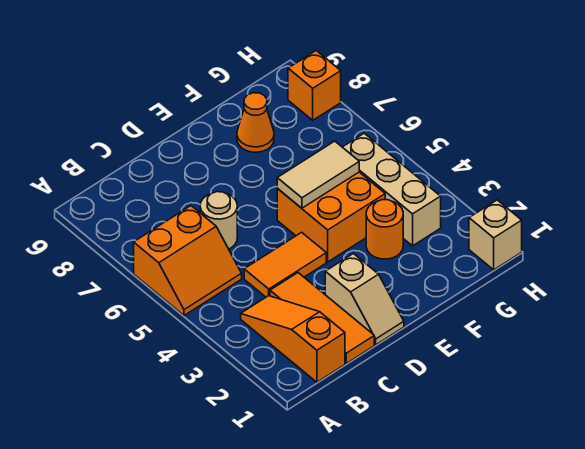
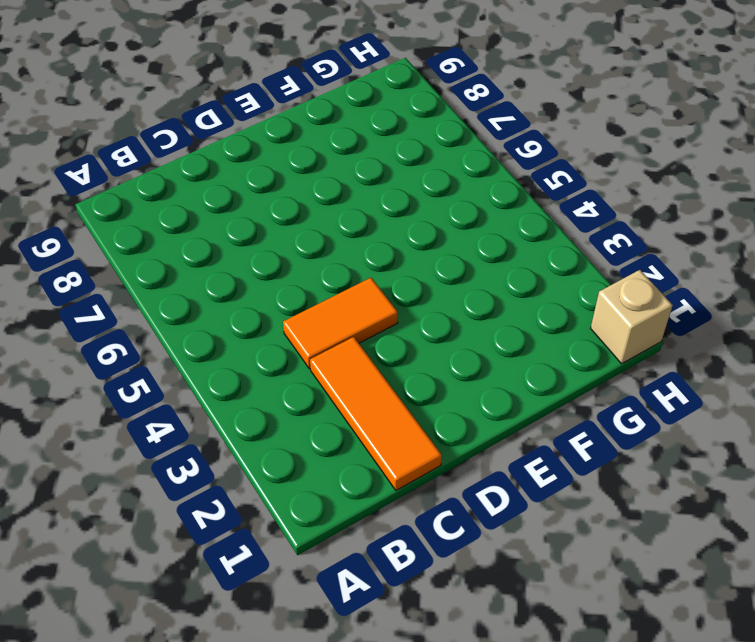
none -> orange slope A5:B6 level 1 top 6
none -> orange slope B1:B3 level 1 top 1
none -> tan round brick C6 level 1

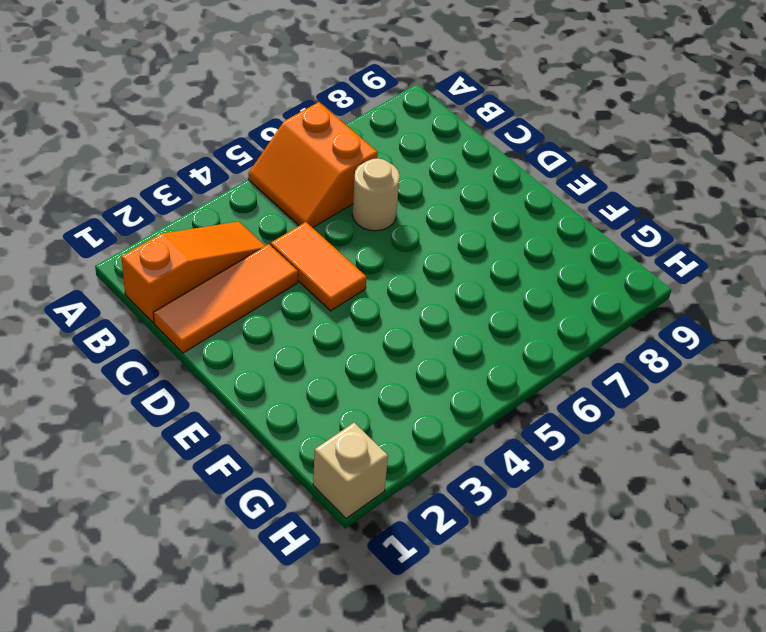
none -> tan slope D1:D2 level 1 top 2
none -> orange brick E4:F5 level 1
none -> orange round brick F3 level 1

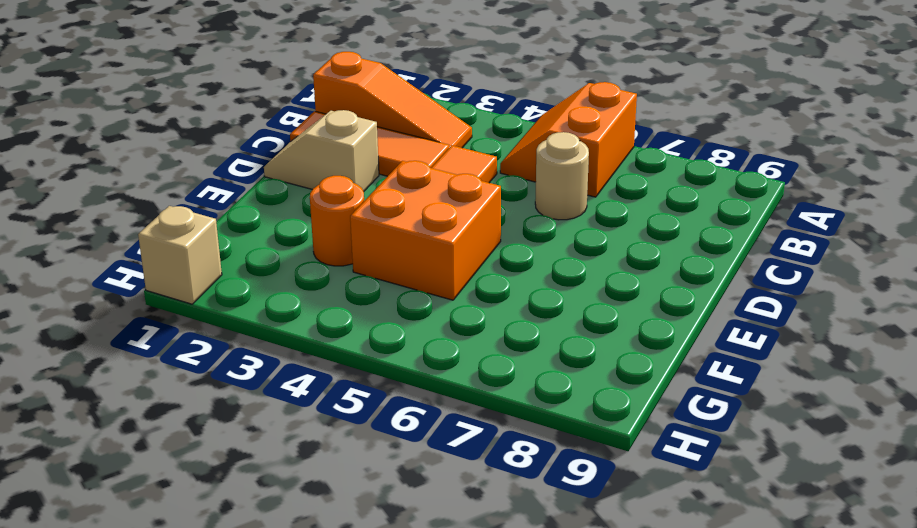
none -> orange cone F8 level 1
none -> tan brick G3:G5 level 1
none -> orange brick H8 level 1

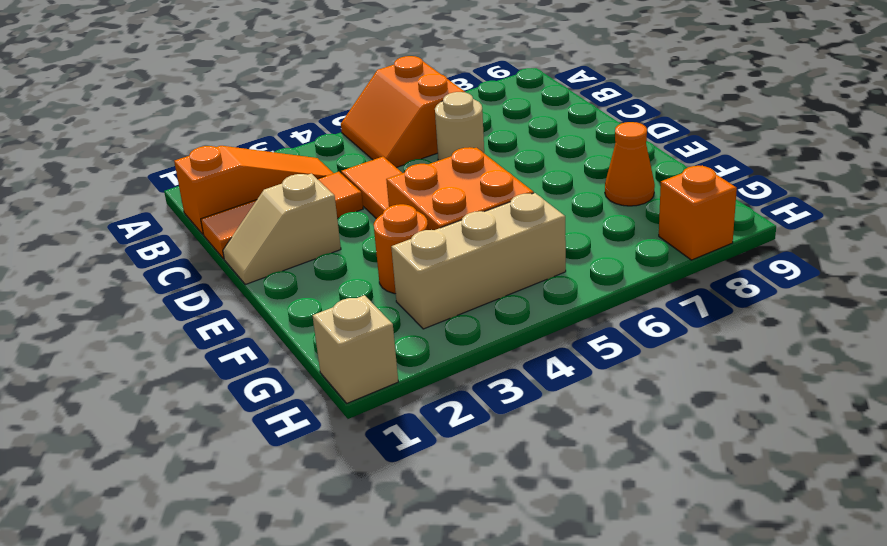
none -> tan tile E5:F5 level 2

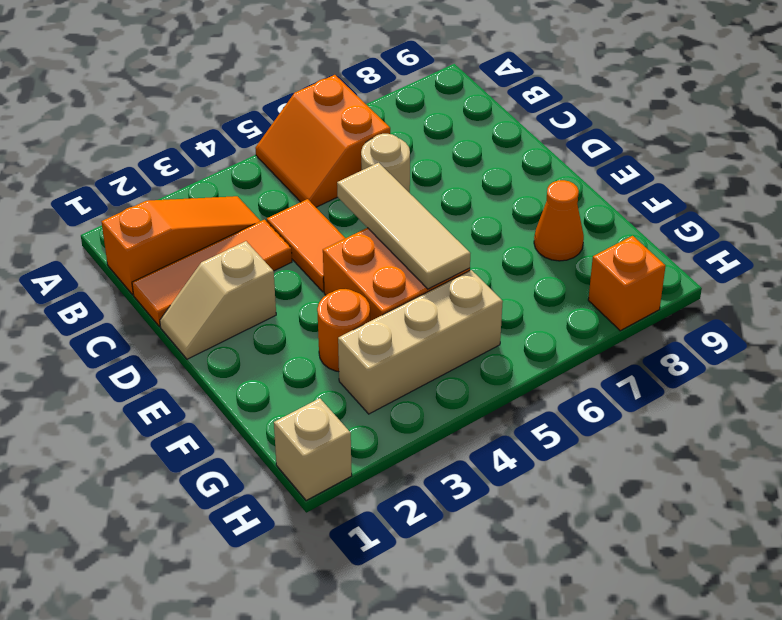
tan tile D5:F5 level 2 -> tan tile E5:F5 level 2

